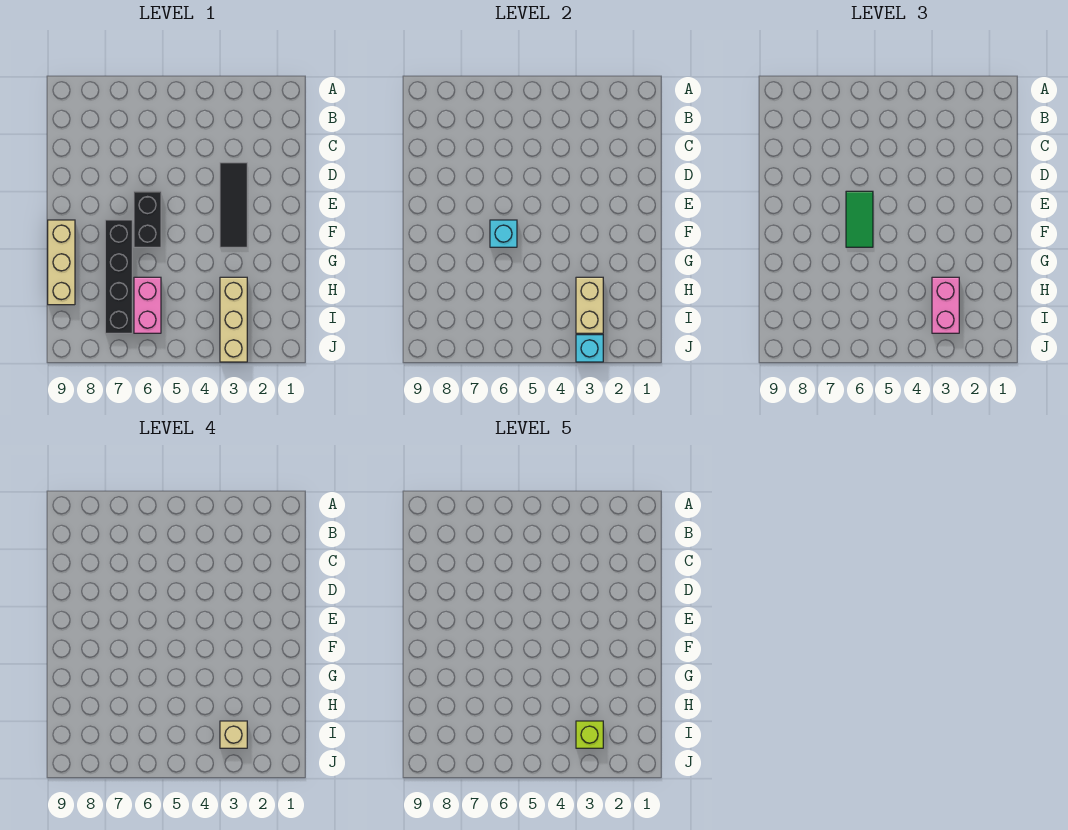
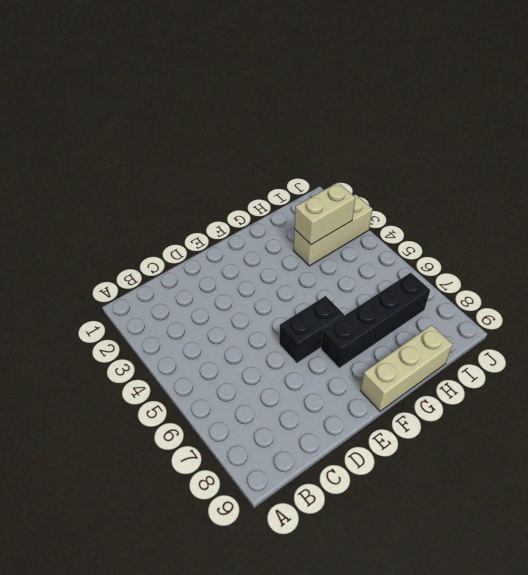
none -> black tile D3:F3 level 1
none -> pink brick H6:I6 level 1
none -> cyan brick F6 level 2

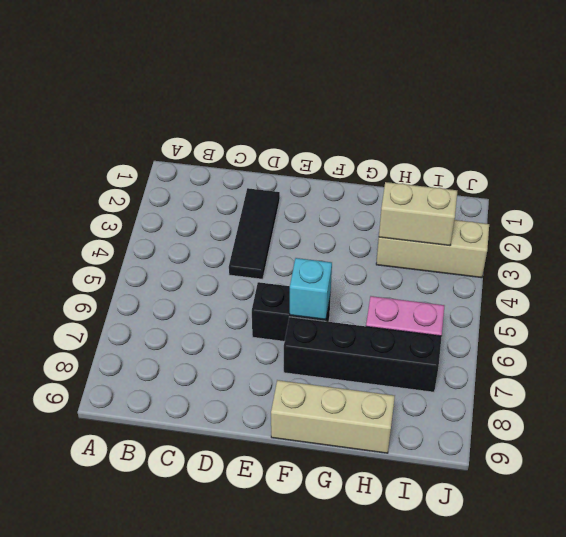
black tile D2:D4 level 1 -> black tile D3:F3 level 1
none -> cyan brick J3 level 2
none -> green tile E6:F6 level 3
none -> pink brick H3:I3 level 3

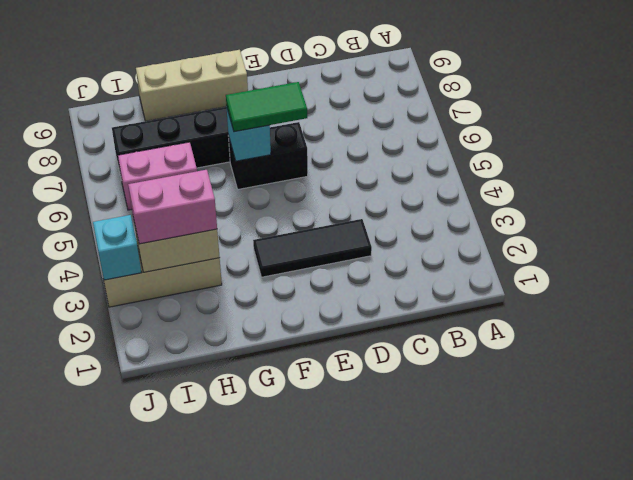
none -> tan brick I3 level 4
none -> lime brick I3 level 5

